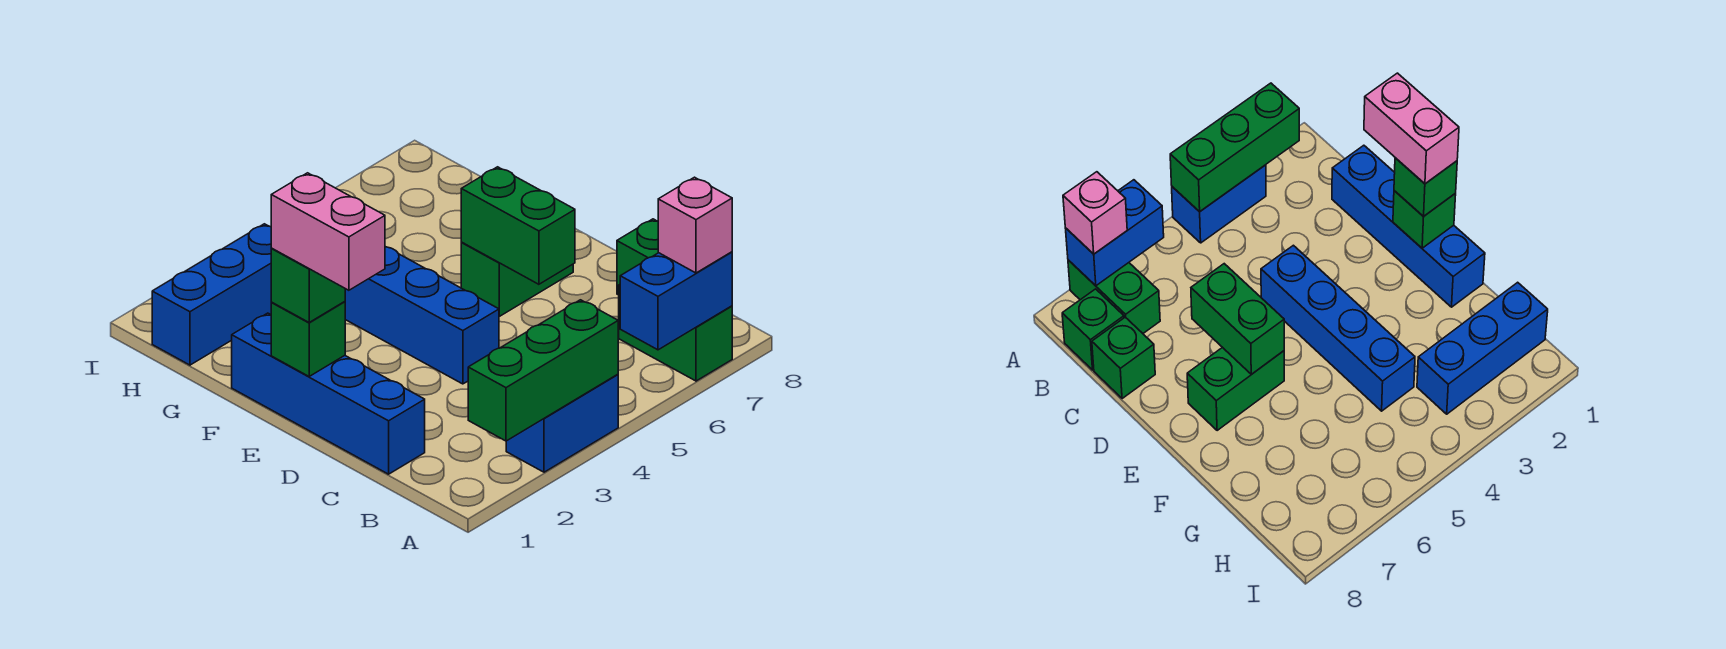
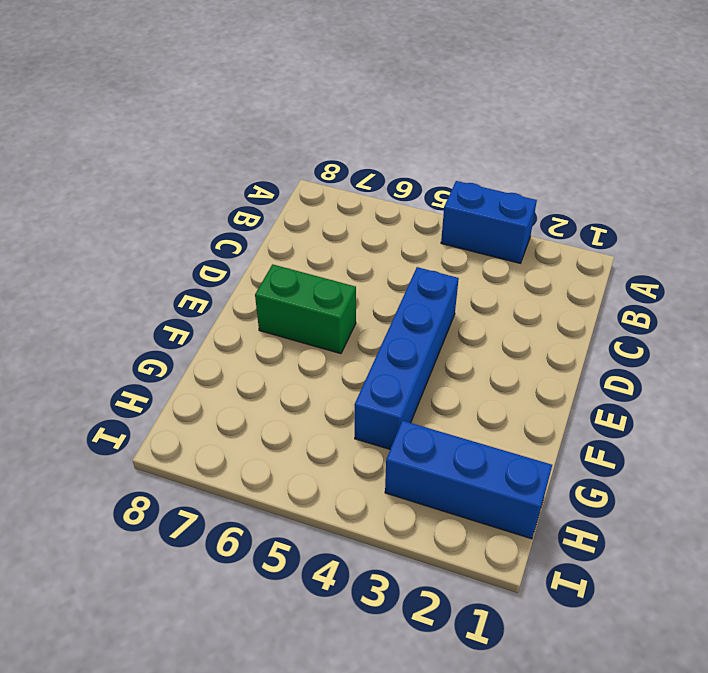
none -> green brick A7:B7 level 1
none -> green brick B8 level 1
none -> blue brick C1:F1 level 1

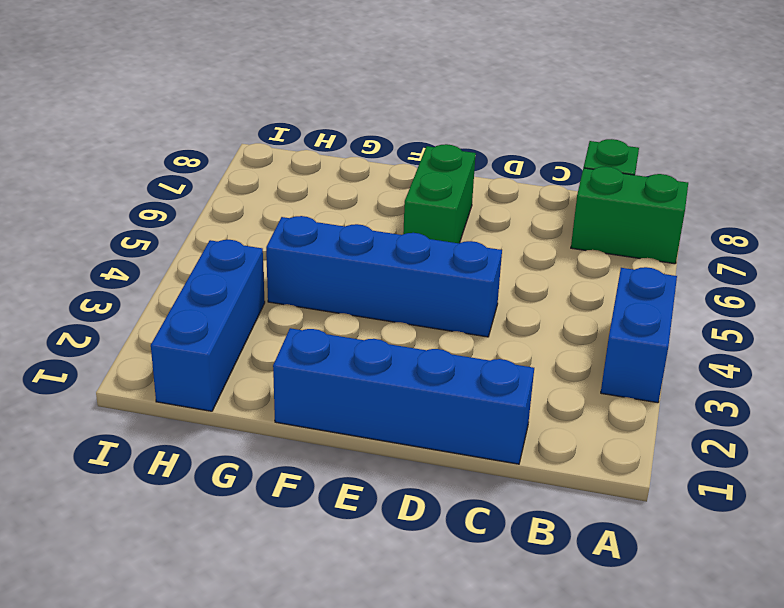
none -> green brick C8 level 1
none -> green brick A2:A4 level 2
none -> blue brick A6:A7 level 2

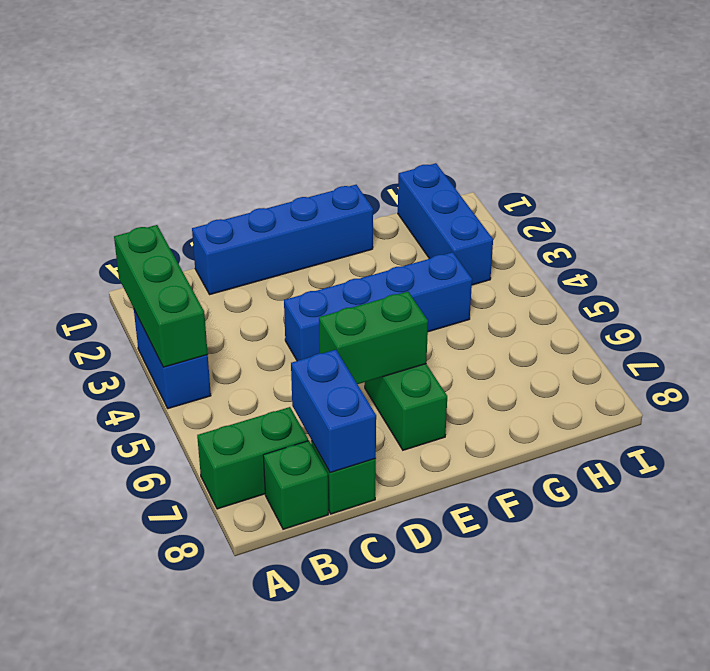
blue brick C7:C8 level 2 -> blue brick A6:A7 level 2
none -> green brick E1 level 2
none -> pink brick A7 level 3
none -> green brick E1 level 3

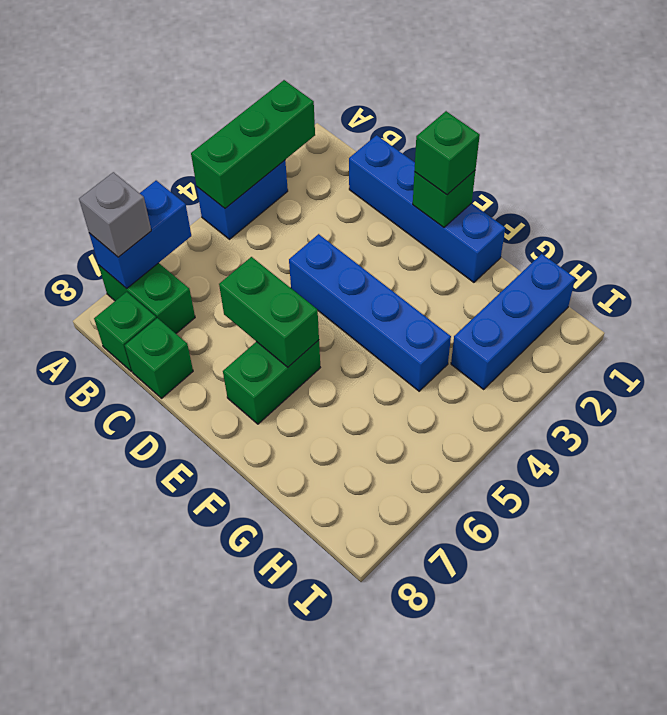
grey brick A7 level 3 -> pink brick A7 level 3
none -> pink brick D1:E1 level 4

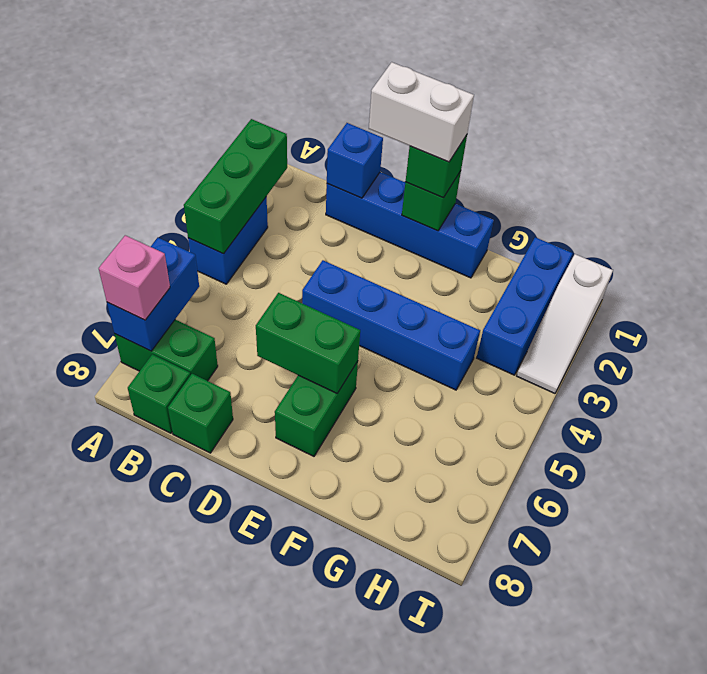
blue brick C1 level 2 -> none
white brick D1:E1 level 4 -> pink brick D1:E1 level 4
white slope I1:I3 level 1 top 1 -> none

